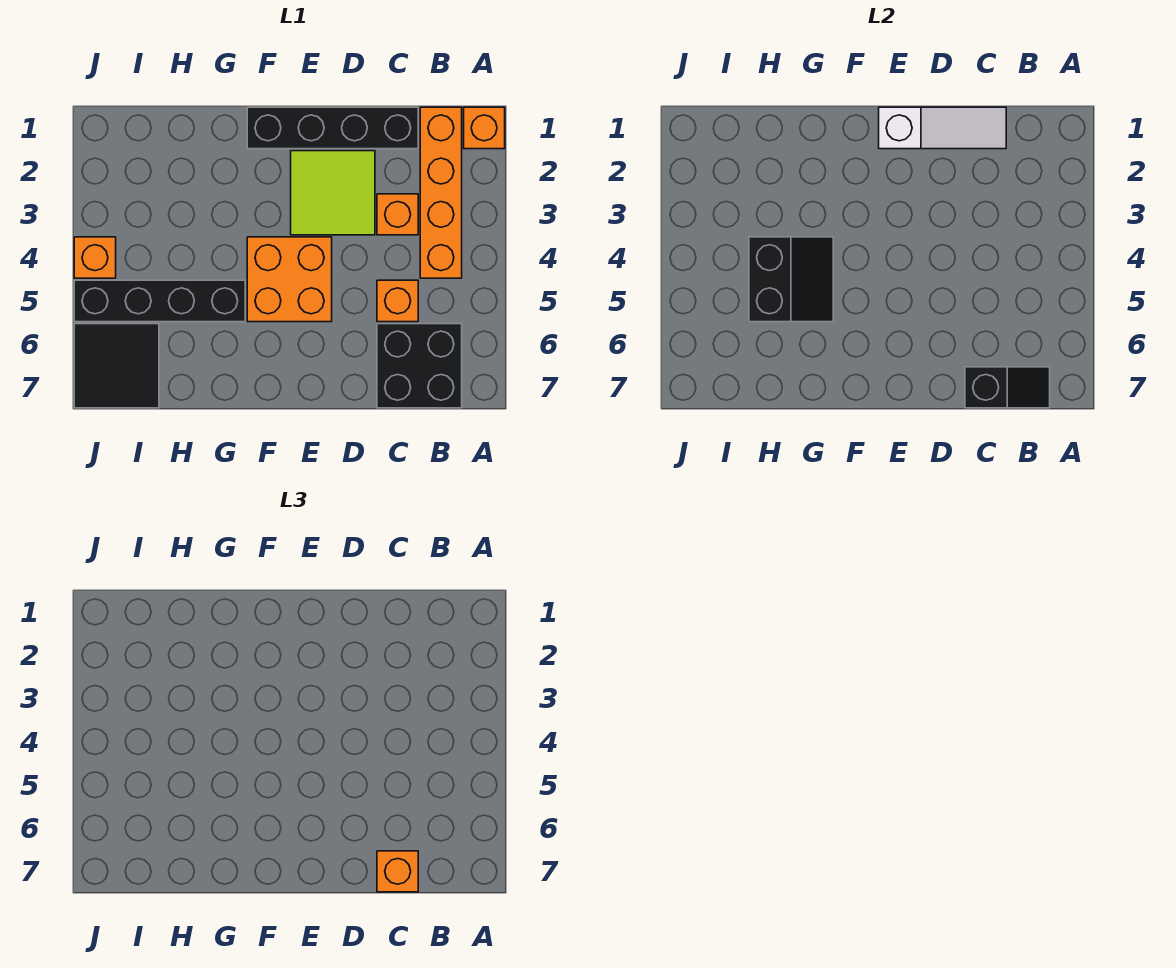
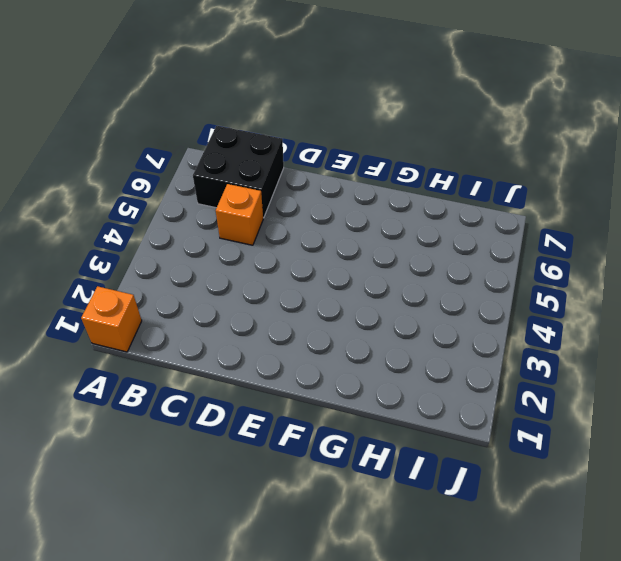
none -> orange brick B1:B4 level 1
none -> black brick C1:F1 level 1
none -> orange brick C3 level 1

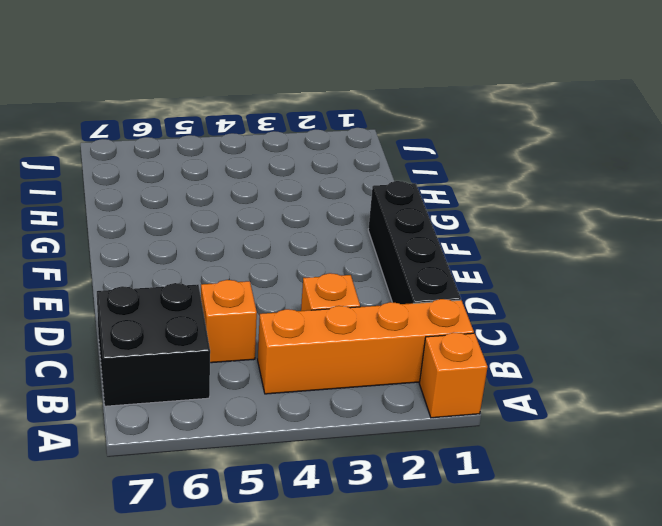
none -> lime tile D2:E3 level 1
none -> orange brick E4:F5 level 1
none -> black brick G5:J5 level 1

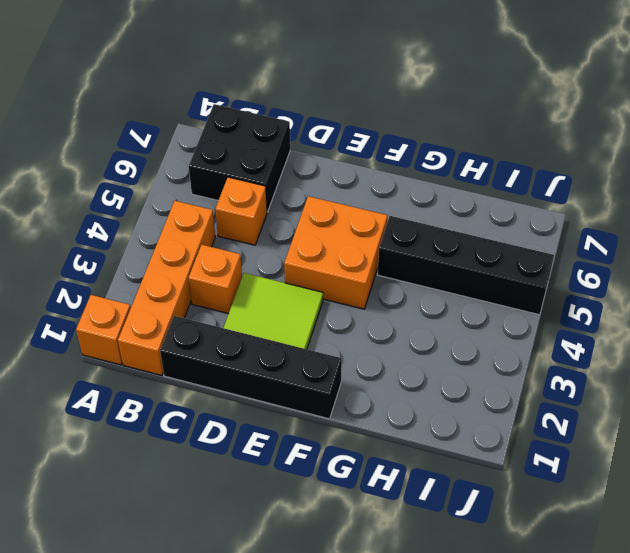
none -> black tile I6:J7 level 1
none -> orange brick J4 level 1
none -> black slope B7:C7 level 2 top C

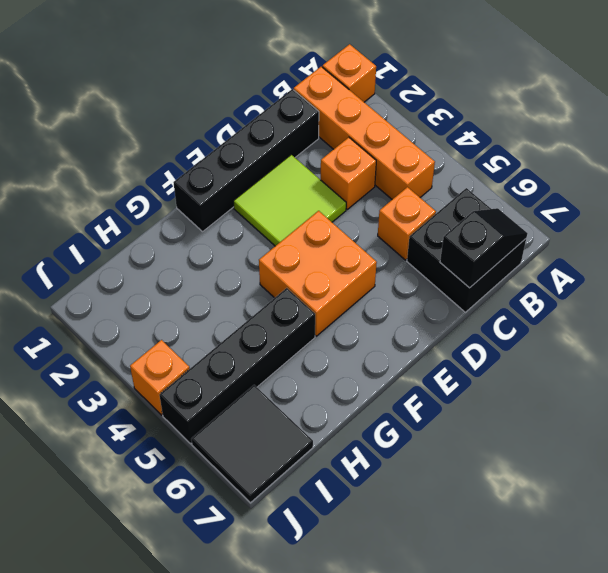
none -> white slope C1:E1 level 2 top E
none -> black slope G4:H5 level 2 top H
none -> orange brick C7 level 3

